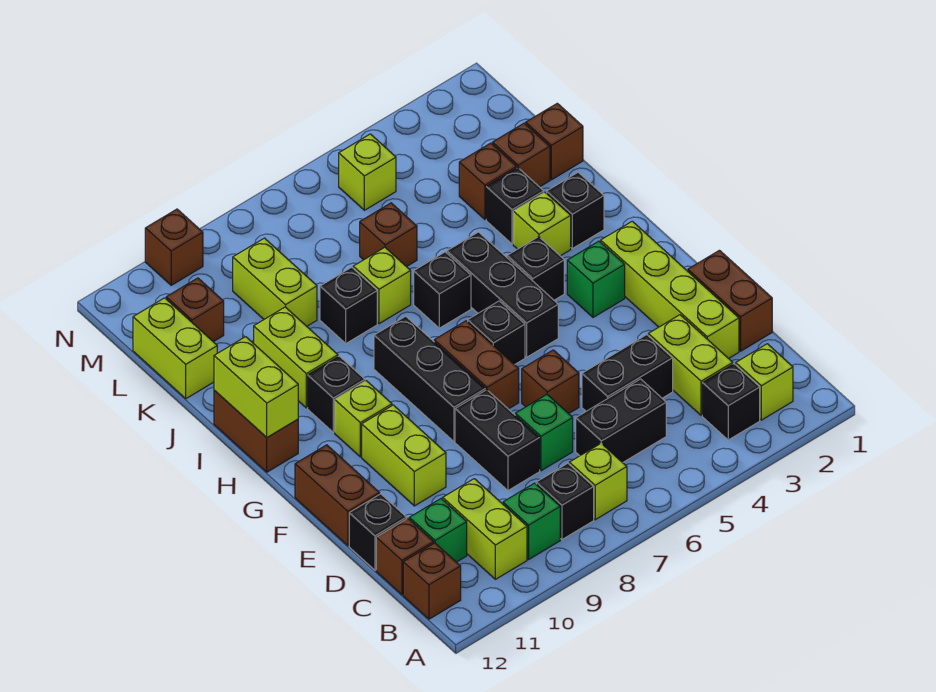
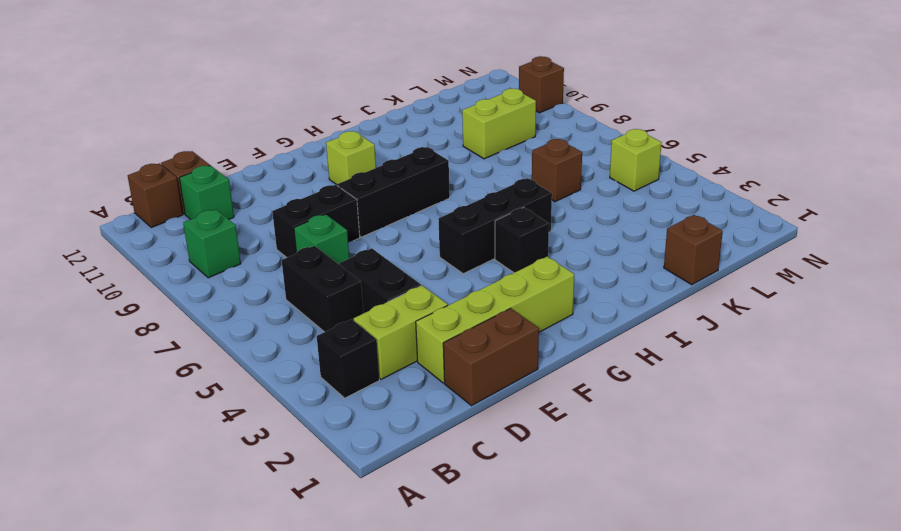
none -> lime brick B2 level 1
none -> lime brick B7 level 1
none -> black brick B8 level 1
none -> lime brick B10:C10 level 1

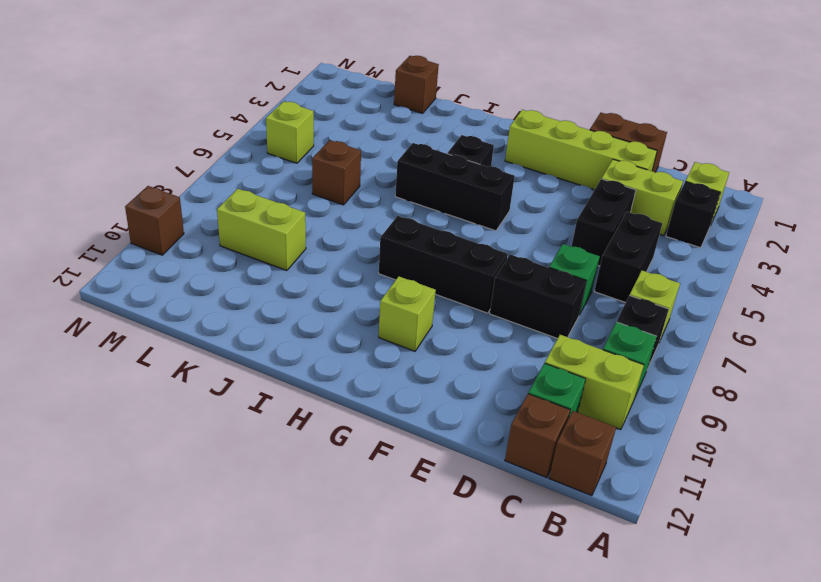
none -> black brick D12 level 1
none -> brown brick E6 level 1
none -> lime brick E10:F10 level 1
none -> brown brick E12:F12 level 1

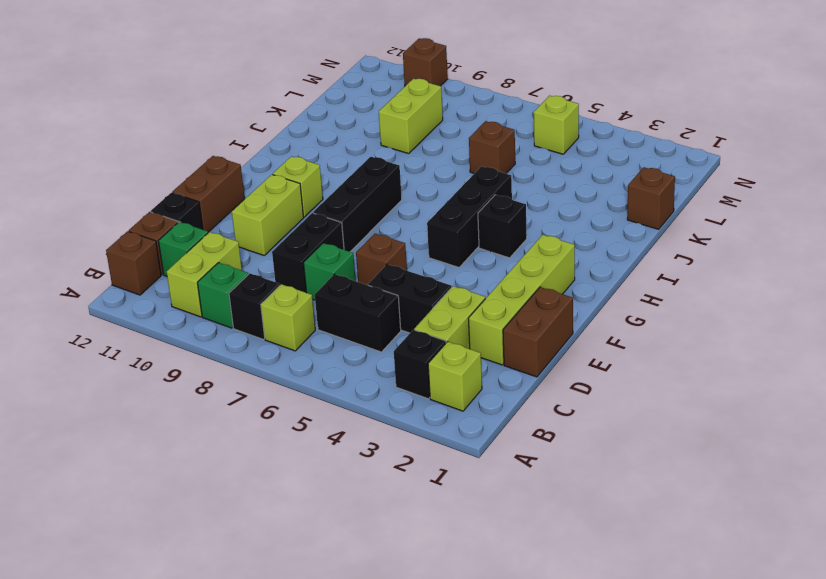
none -> brown brick F7:G7 level 1
none -> green brick G3 level 1
none -> black brick G6 level 1
none -> black brick H10 level 1

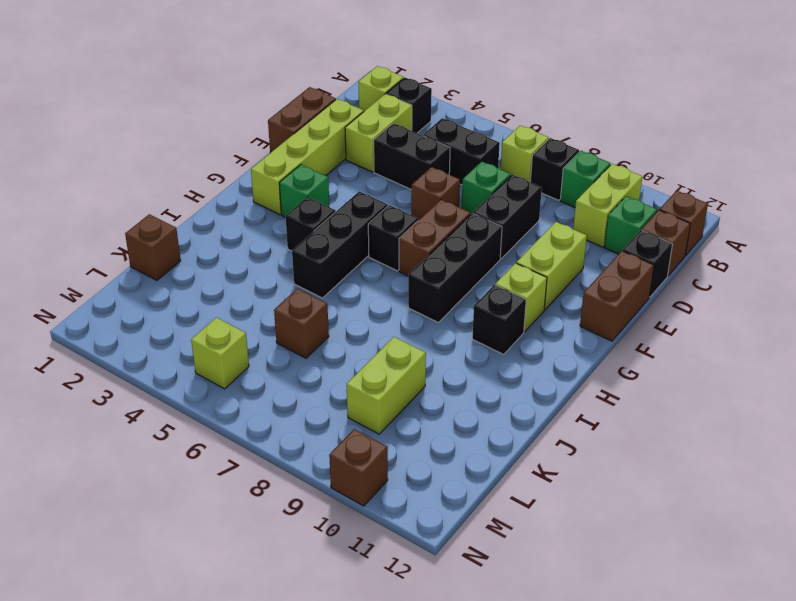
none -> brown brick H12:I12 level 1
none -> black brick I2 level 1
none -> lime brick I3 level 1
none -> black brick I6 level 1

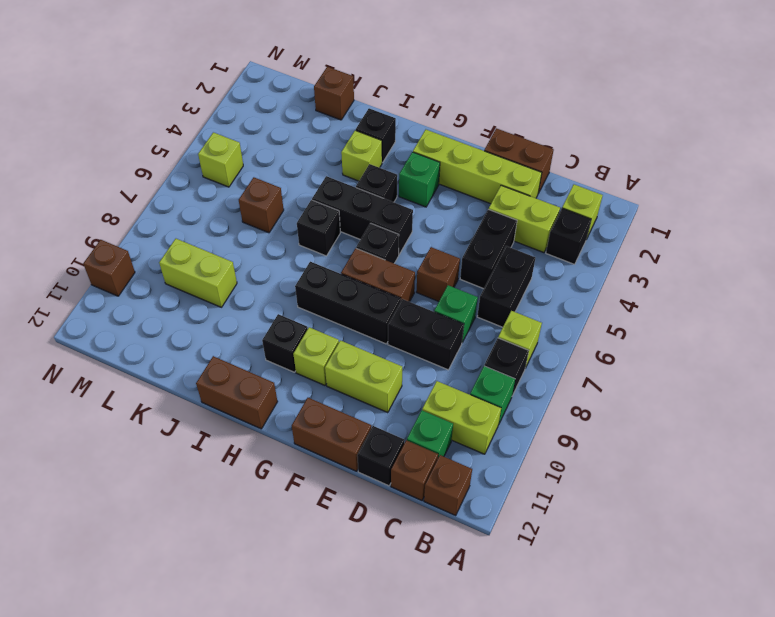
none -> lime brick I10:J10 level 1
none -> black brick J3 level 1
none -> lime brick J7 level 1
none -> black brick J8 level 1

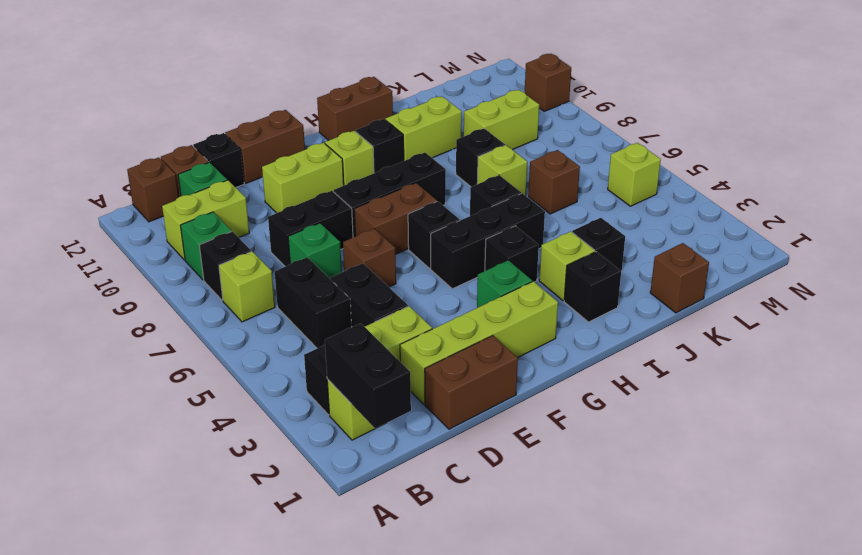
black brick B1:B2 level 2 -> none
none -> brown brick K2 level 1
none -> brown brick K3 level 1
none -> lime brick K12:L12 level 1
none -> brown brick L11 level 1

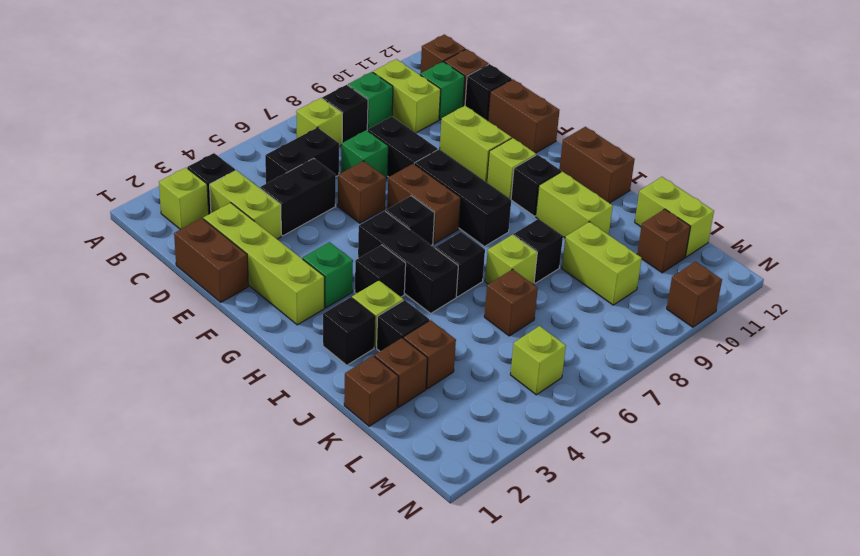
none -> lime brick H12:I12 level 2

